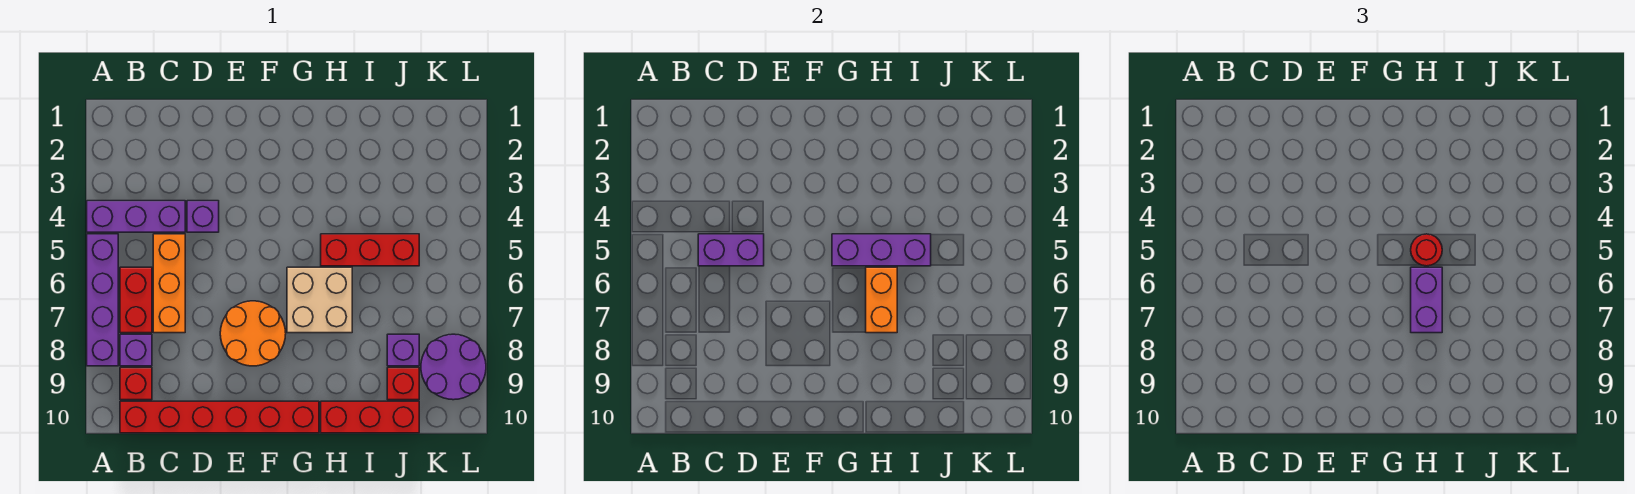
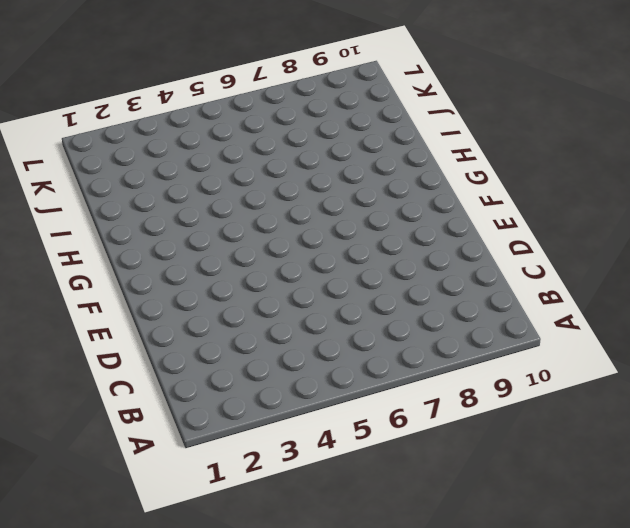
none -> purple brick A4:C4 level 1
none -> purple brick A5:A8 level 1
none -> red brick B6:B7 level 1

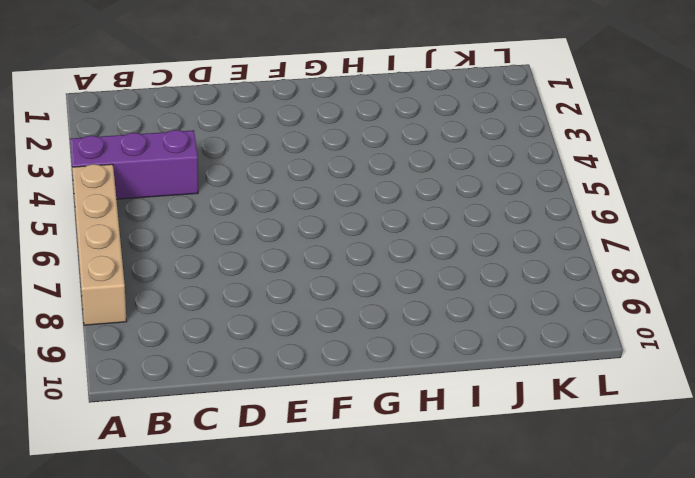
tan brick A5:A8 level 1 -> purple brick A5:A8 level 1
none -> red brick B6:B7 level 1
none -> purple brick B8 level 1
none -> red brick B9 level 1

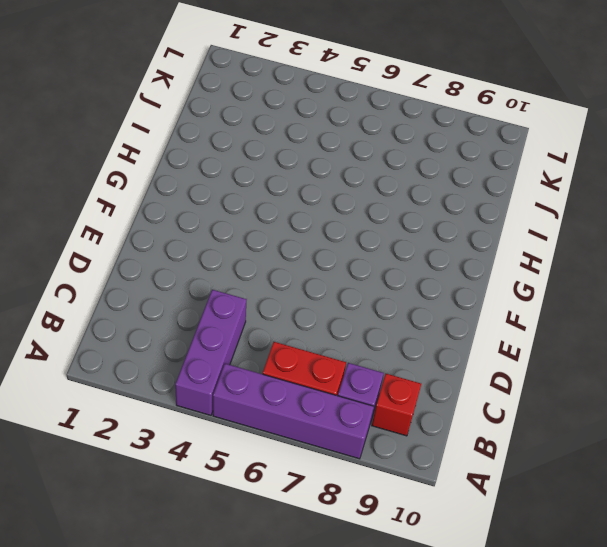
none -> red brick B10:G10 level 1
none -> orange brick C5:C7 level 1
none -> purple brick D4 level 1

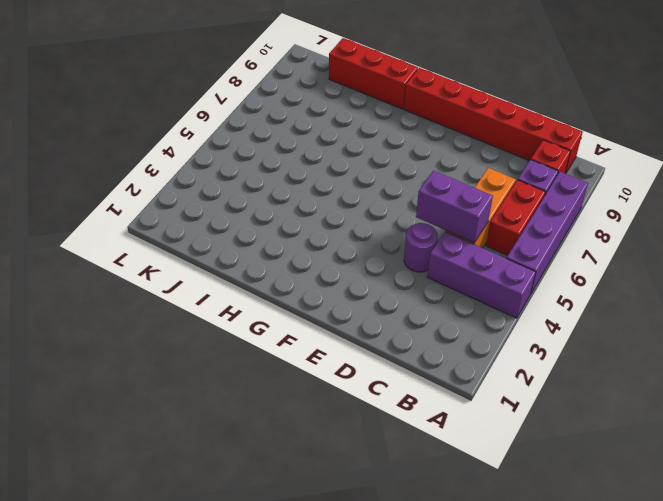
purple round brick D4 level 1 -> purple brick D4 level 1
none -> orange round brick E7:F8 level 1
none -> tan brick G6:H7 level 1
none -> red brick H5:J5 level 1

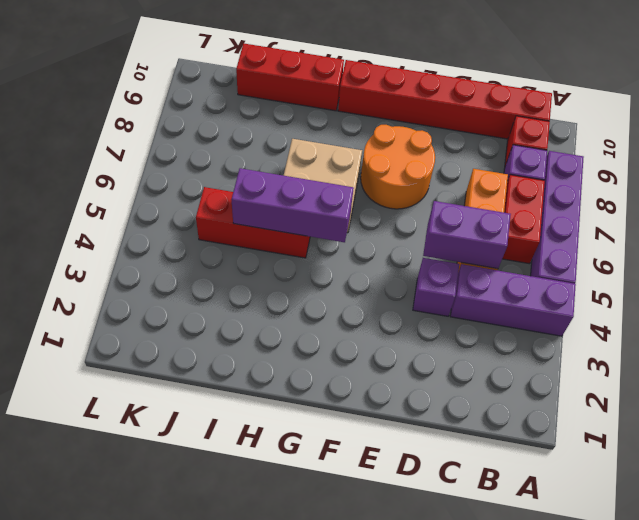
none -> purple brick J8 level 1
none -> red brick J9 level 1
none -> purple round brick K8:L9 level 1

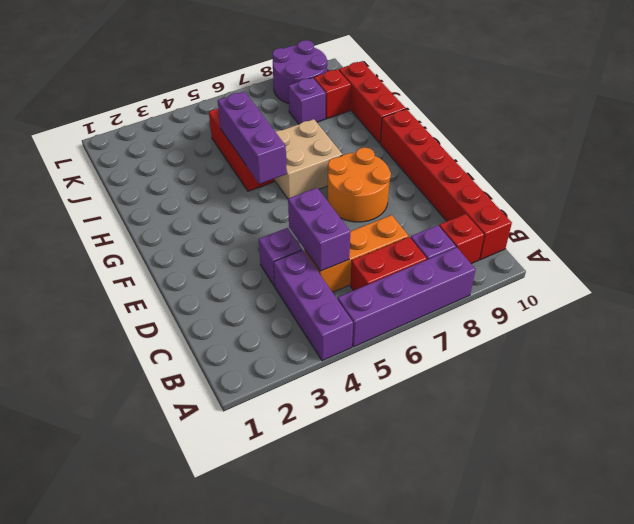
none -> orange brick H6:H7 level 2
none -> red round brick H5 level 3
none -> purple brick H6:H7 level 3

